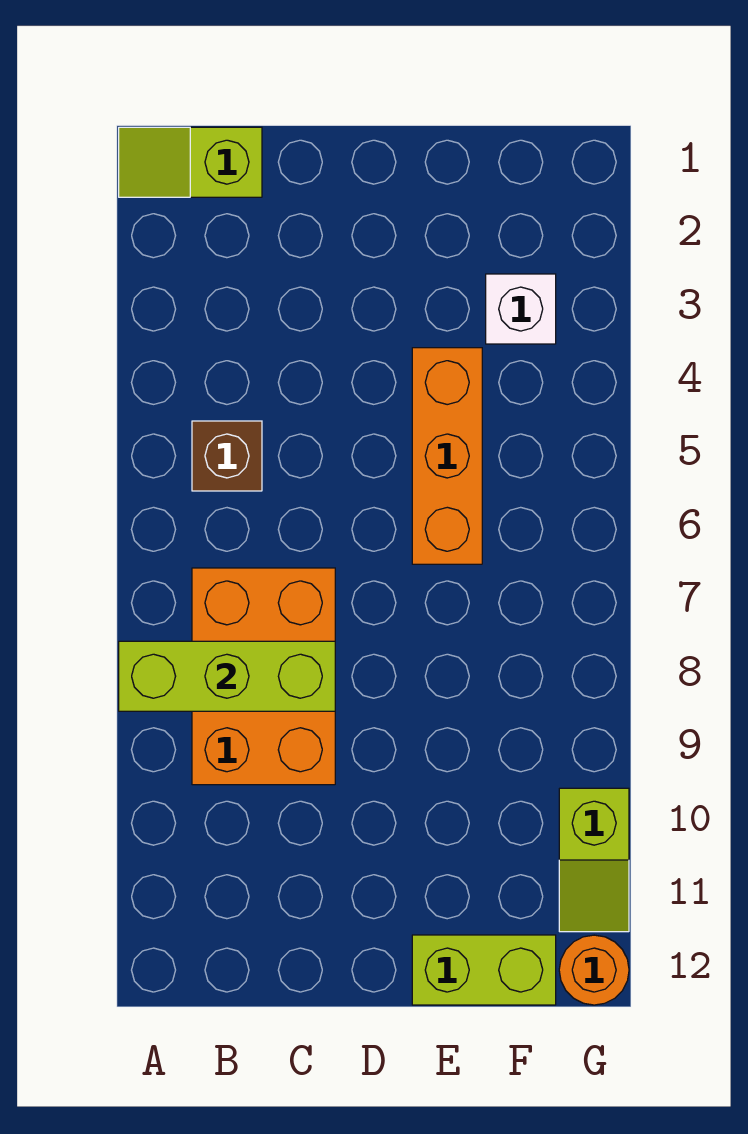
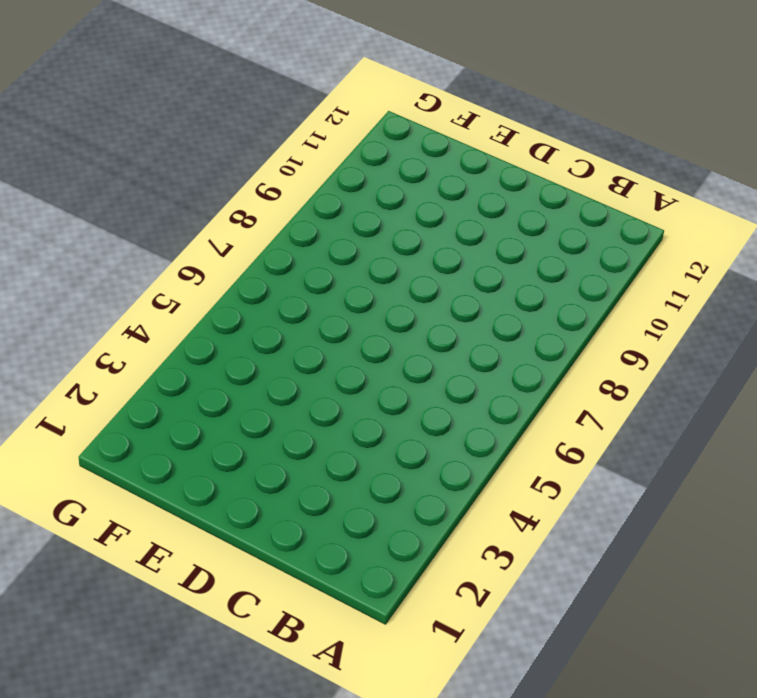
none -> lime slope A1:B1 level 1 top B
none -> brown brick B5 level 1

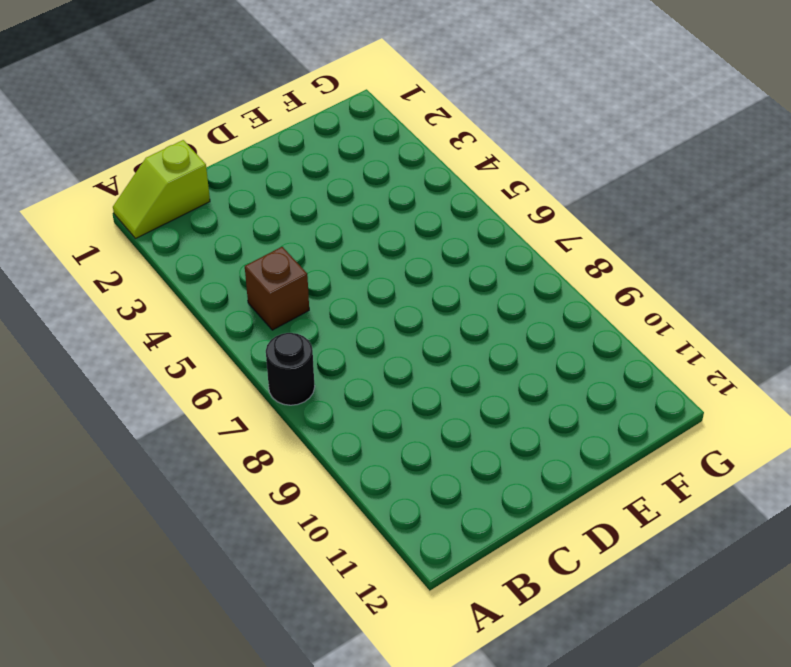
black round brick A7 level 1 -> none
none -> orange brick B7:C9 level 1
none -> orange brick E4:E6 level 1

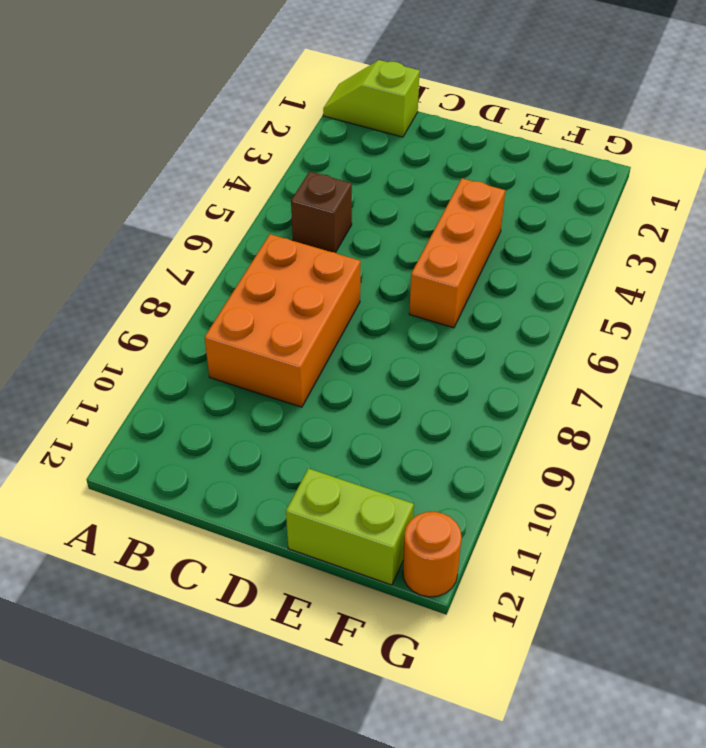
none -> white brick F3 level 1
none -> lime slope G10:G11 level 1 top 10

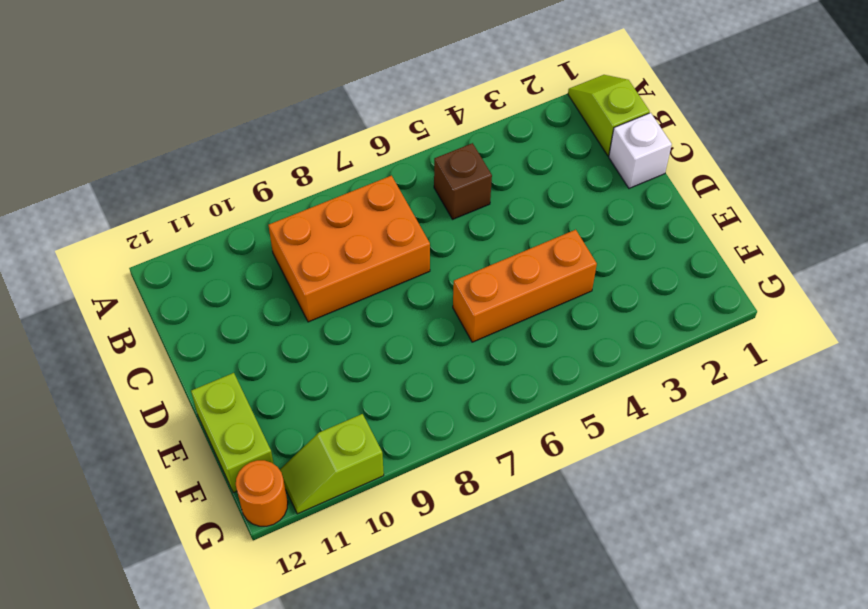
white brick C1 level 1 -> white brick F3 level 1
none -> lime brick A8:C8 level 2

